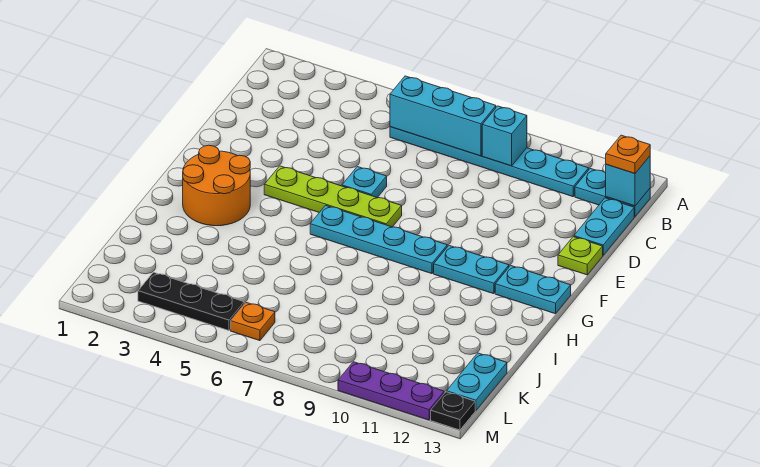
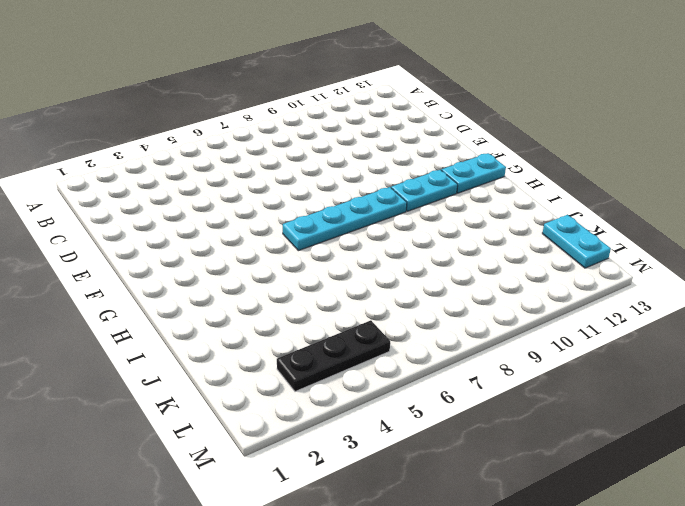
none -> cyan plate B6:B11 level 1
none -> cyan plate B12:B13 level 1
none -> cyan plate C13:D13 level 1

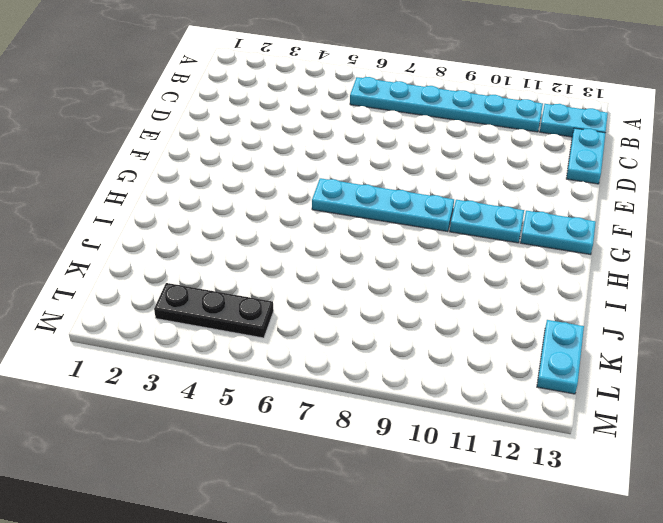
none -> cyan plate E6 level 1
none -> lime plate E13 level 1
none -> lime plate F4:F7 level 1

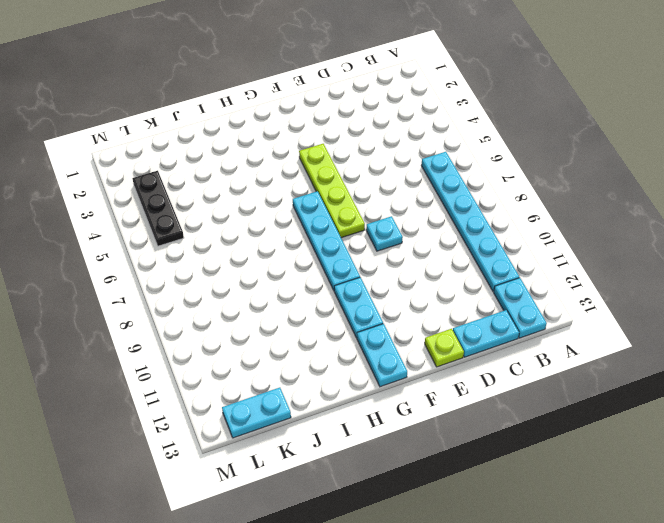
cyan plate E8 level 1 -> cyan plate E6 level 1
none -> orange round brick G2:H3 level 1
none -> orange plate L6 level 1
none -> purple plate M10:M12 level 1

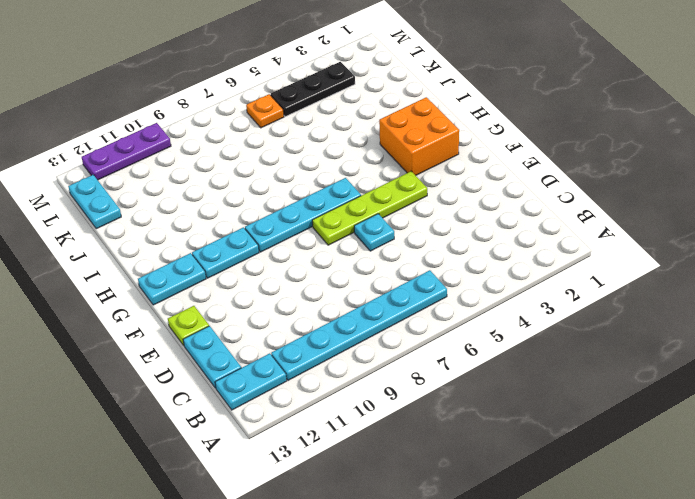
orange brick G2:H3 level 1 -> orange round brick G2:H3 level 1
none -> black plate M13 level 1
none -> cyan brick B6:B8 level 2
none -> cyan brick B9 level 2

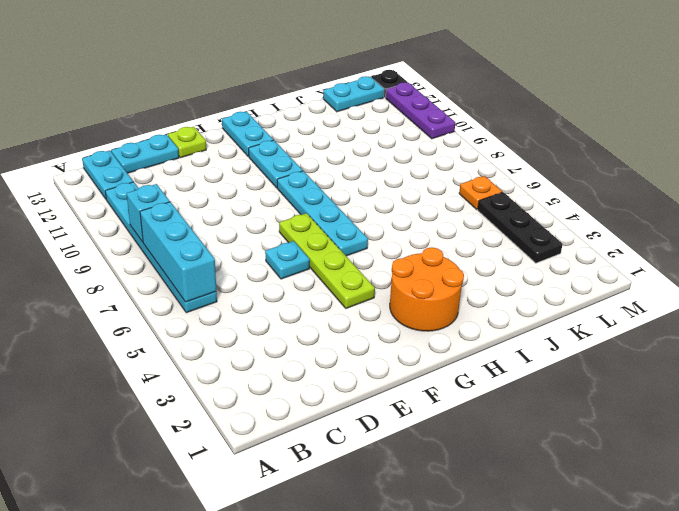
none -> cyan brick B13 level 2
none -> orange plate B13 level 3

